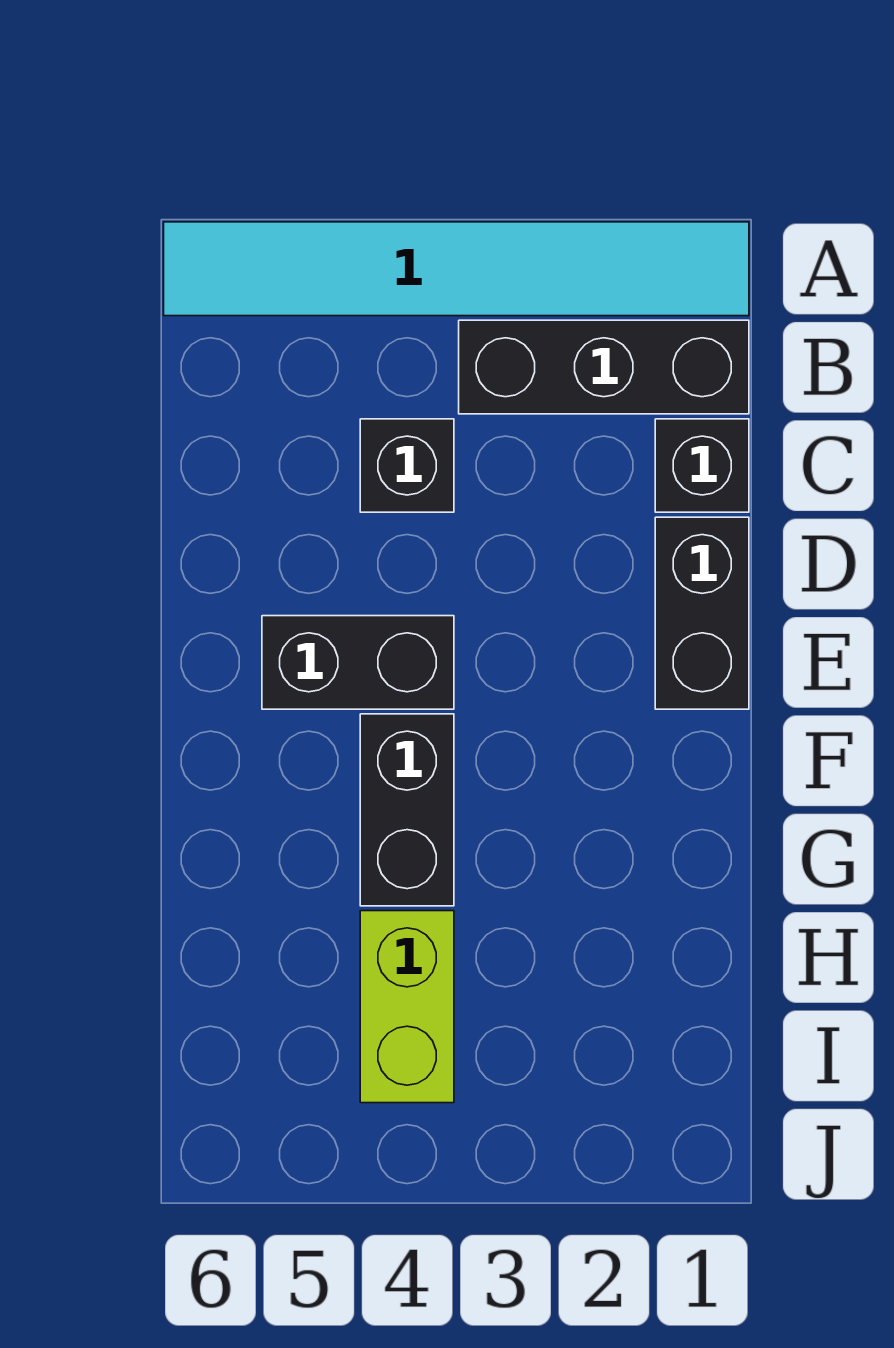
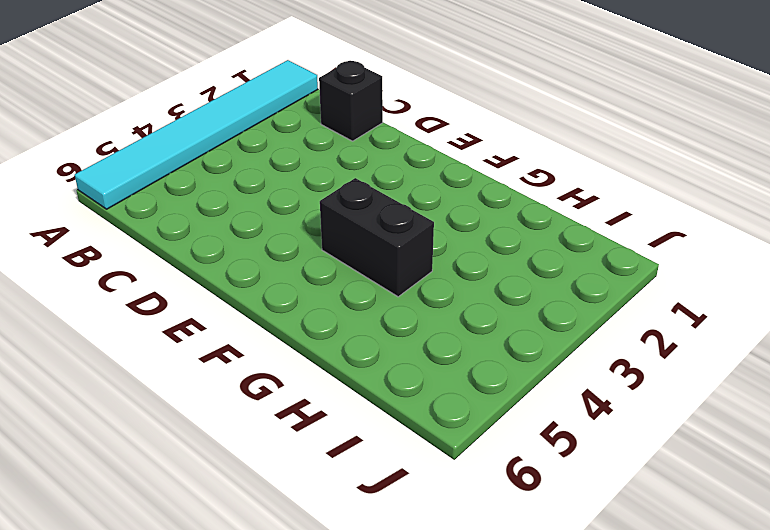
none -> black brick B1:B3 level 1
none -> black brick C4 level 1

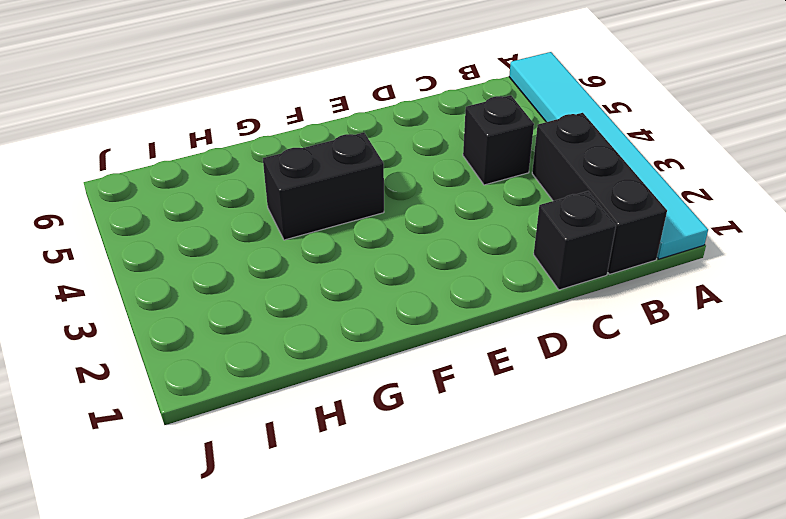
none -> black brick D1:E1 level 1
none -> black brick E4:E5 level 1

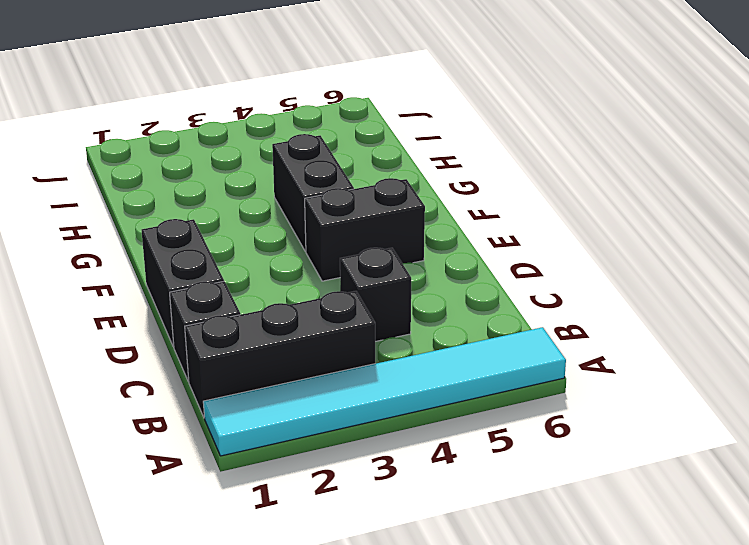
none -> lime brick H4:I4 level 1

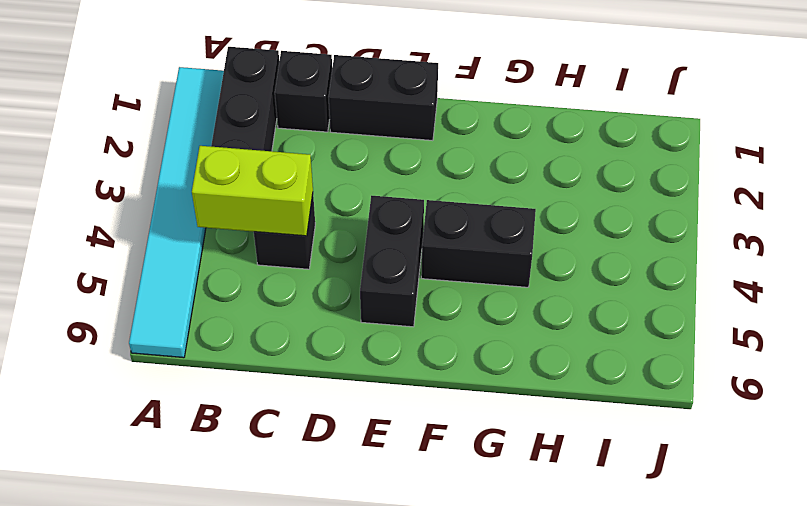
lime brick B4:C4 level 2 -> lime brick H4:I4 level 1

